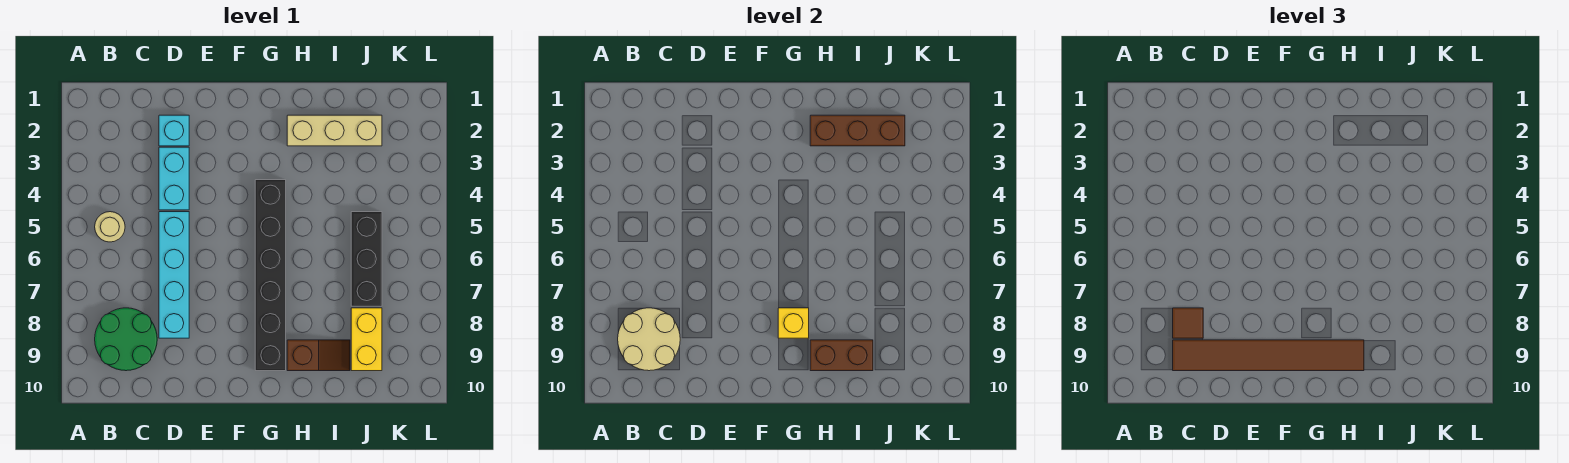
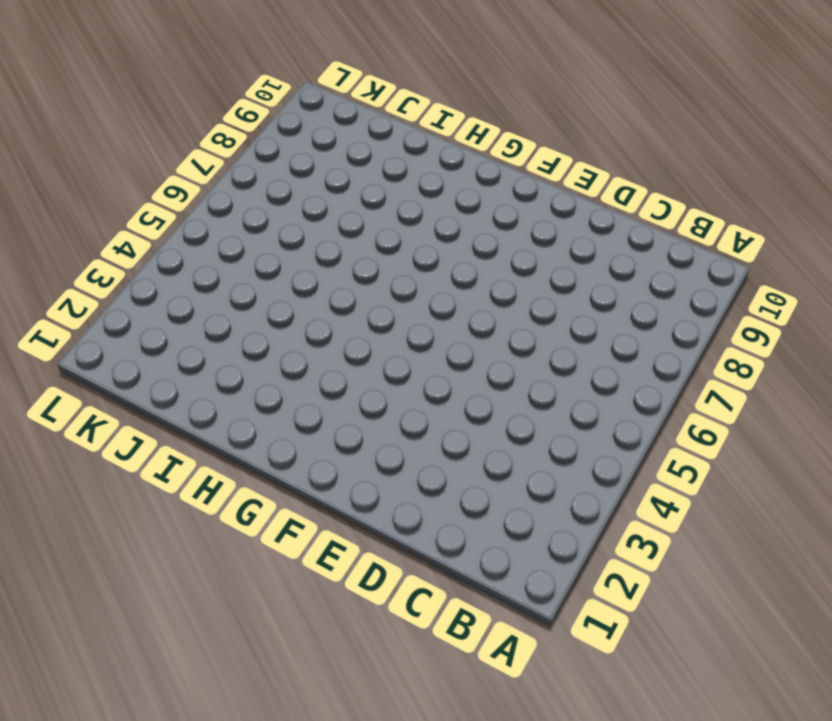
none -> tan round brick B5 level 1
none -> green round brick B8:C9 level 1
none -> cyan brick D2 level 1

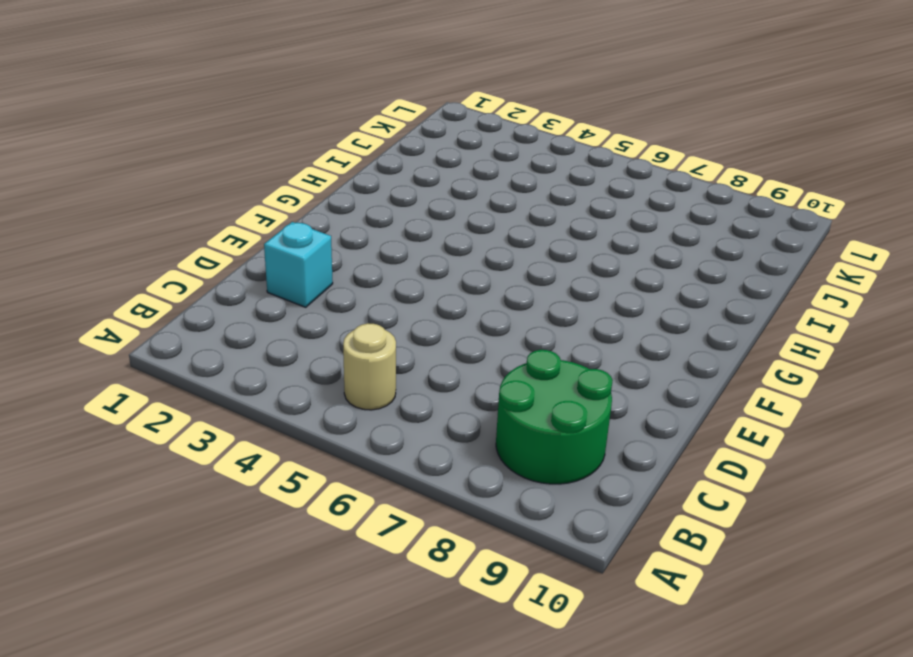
none -> cyan brick D3:D4 level 1
none -> cyan brick D5:D8 level 1
none -> black brick G4:G9 level 1

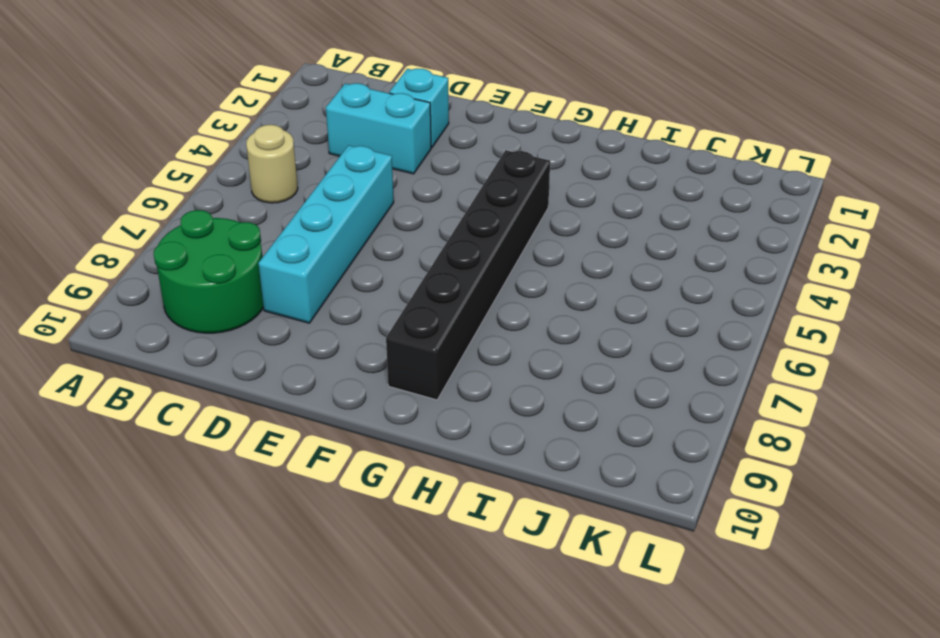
cyan brick C3:D3 level 1 -> cyan brick D3:D4 level 1
none -> tan brick H2:J2 level 1
none -> brown slope H9:I9 level 1 top H
none -> black brick J5:J7 level 1

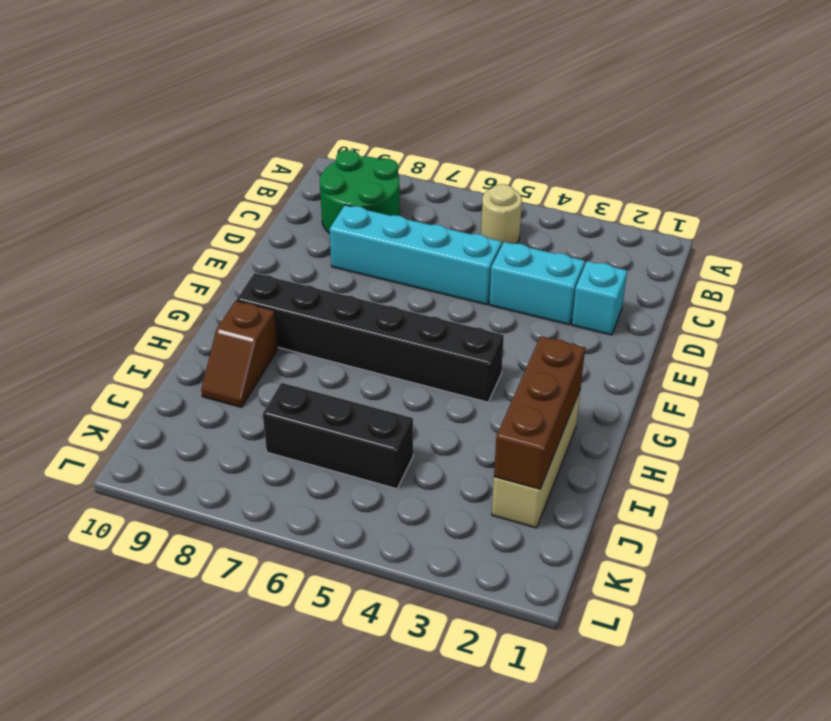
none -> yellow brick J8:J9 level 1
none -> tan round brick B8:C9 level 2
none -> yellow brick G8 level 2

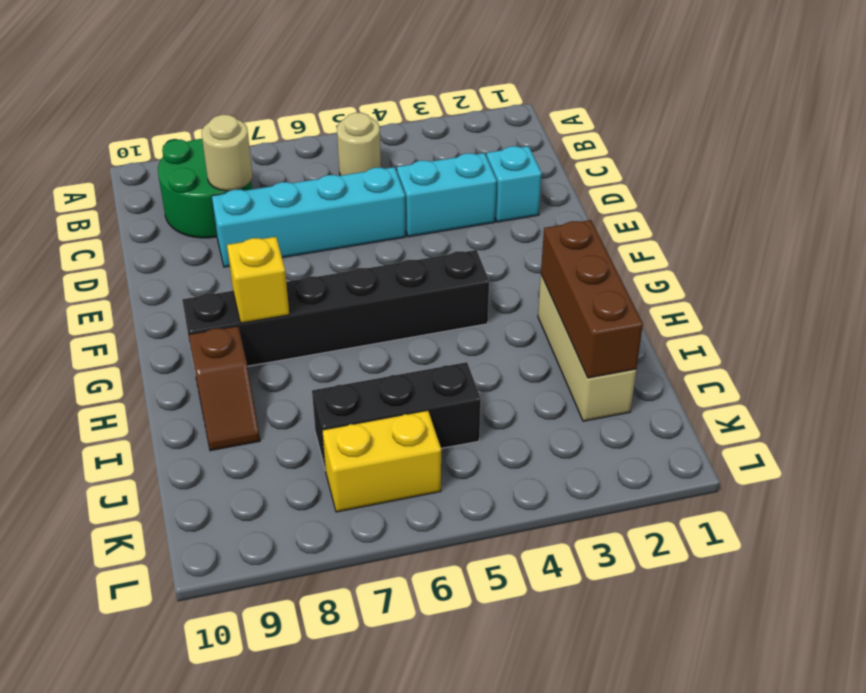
tan round brick C8 level 2 -> tan round brick B8:C9 level 2
yellow brick K6:K7 level 1 -> yellow brick J8:J9 level 1
none -> brown brick H9:I9 level 2
none -> brown tile C8 level 3
none -> brown tile C9:H9 level 3

